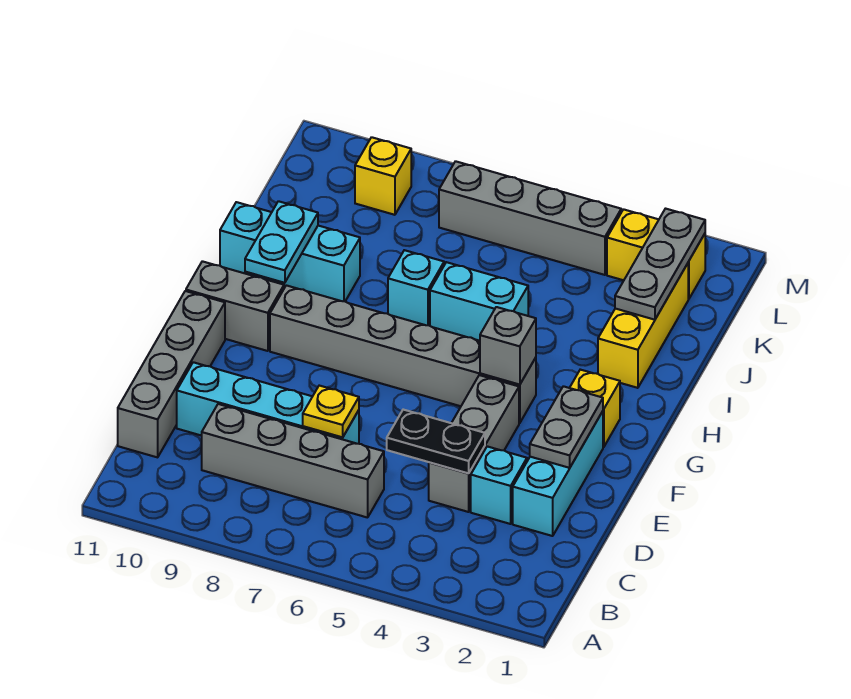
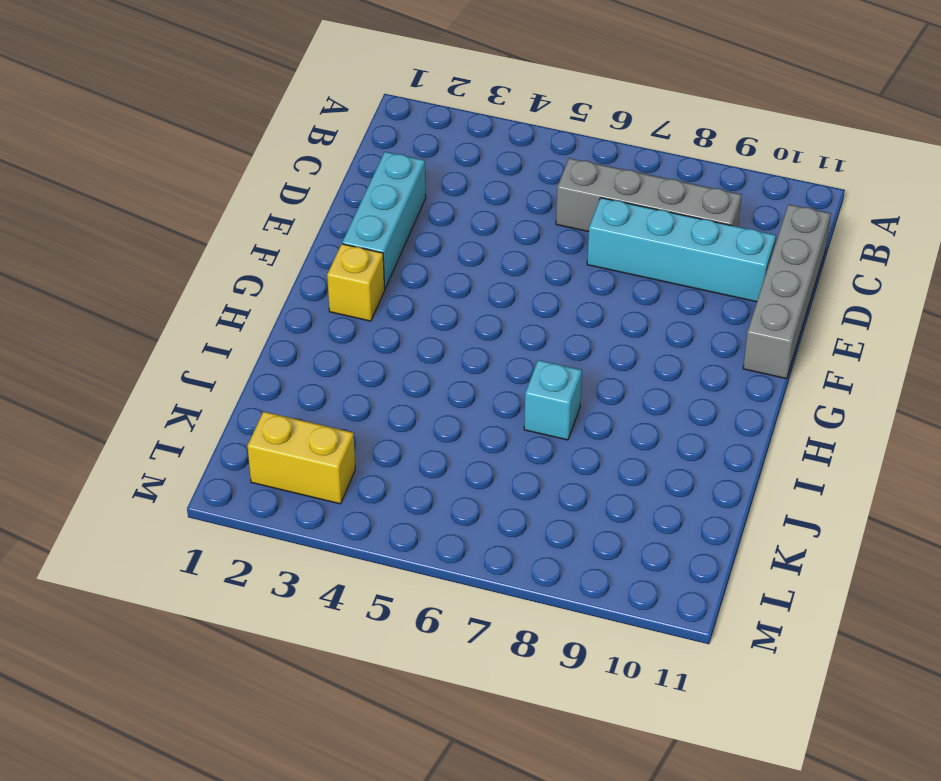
none -> cyan brick D3 level 1
none -> grey brick D4:F4 level 1
none -> grey brick G4:G9 level 1

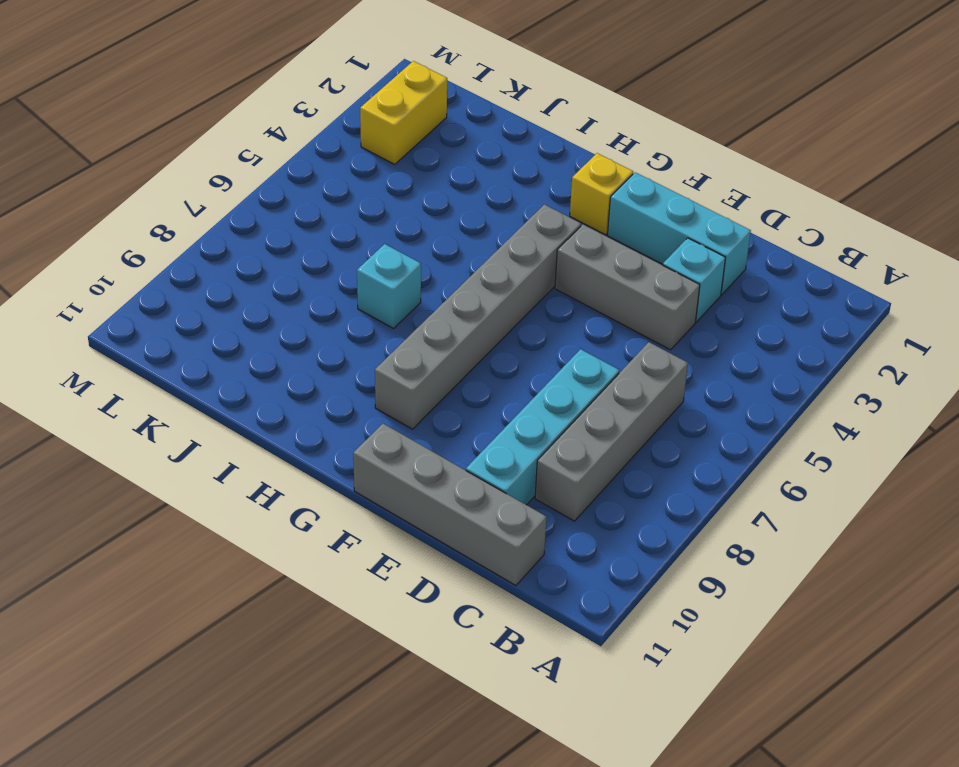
none -> grey brick G10:G11 level 1
none -> yellow brick I2:K2 level 1
none -> cyan brick I5:I6 level 1

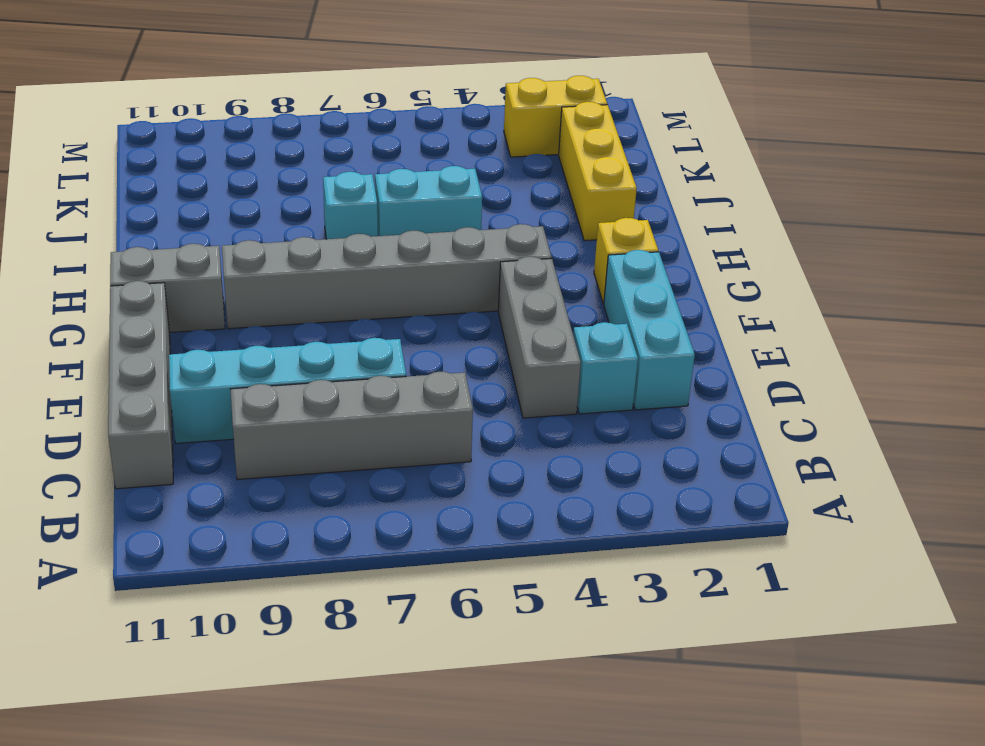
none -> cyan brick I9:I11 level 1
none -> grey brick L4:L7 level 1
none -> yellow brick L9 level 1

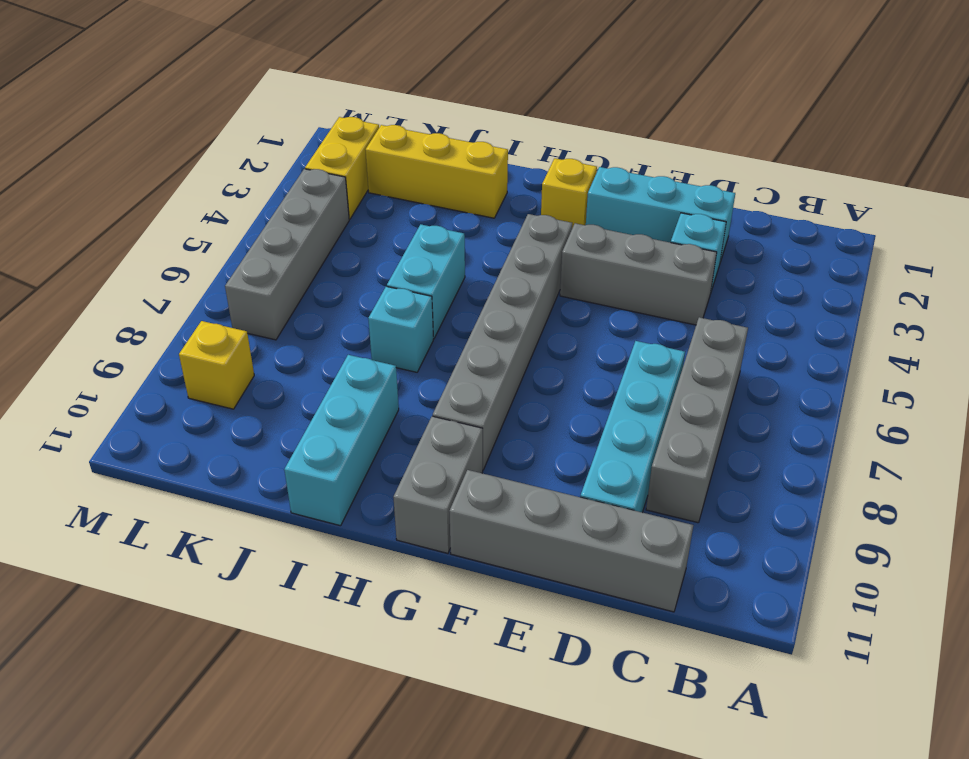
none -> black plate D4:D5 level 2
none -> yellow plate D7 level 2
none -> grey plate E2:F2 level 2

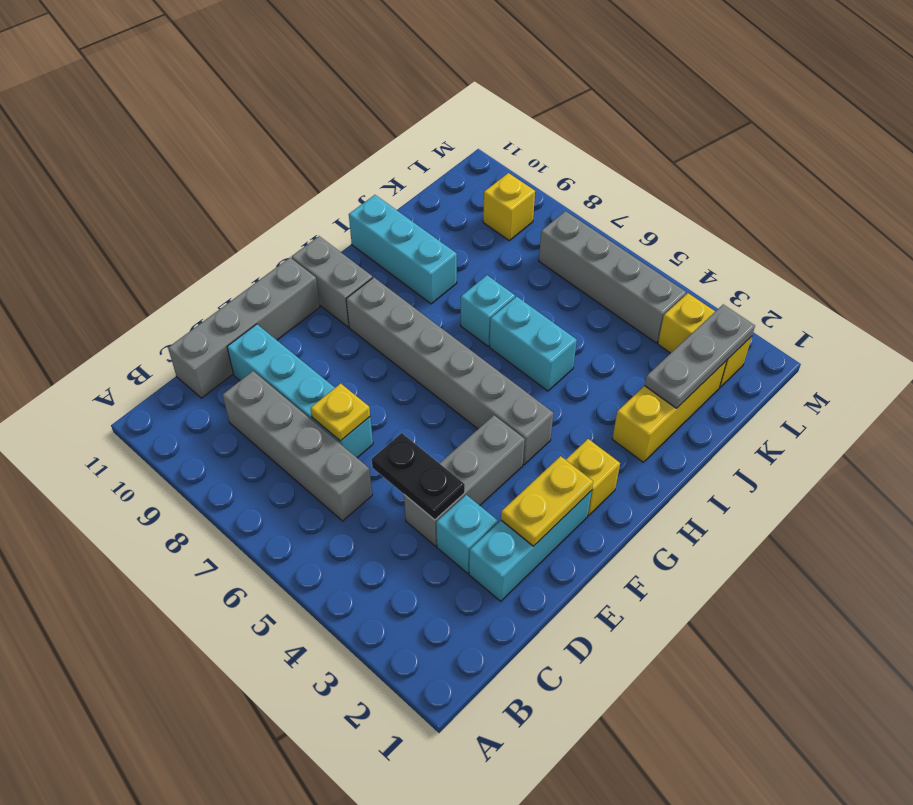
yellow plate E2:F2 level 2 -> grey plate E2:F2 level 2
none -> grey brick G4 level 2
none -> cyan plate H10:I10 level 2

